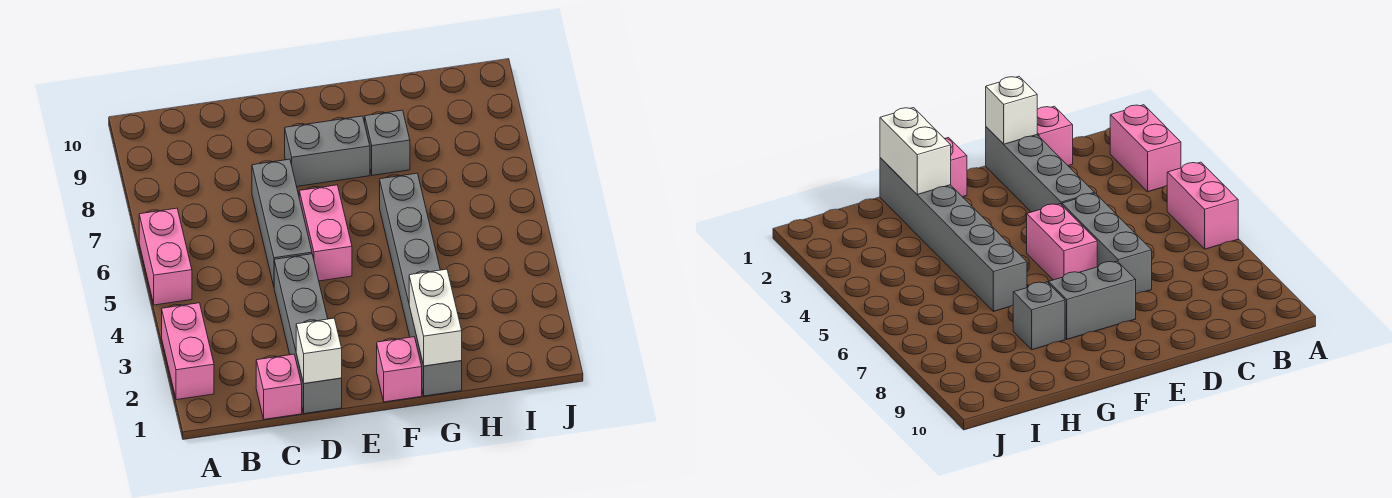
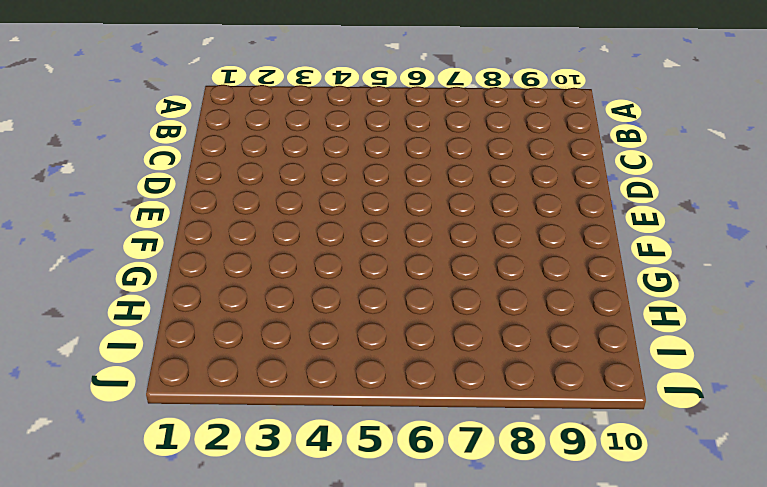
none -> pink brick A2:A3 level 1
none -> pink brick A5:A6 level 1
none -> pink brick C1 level 1

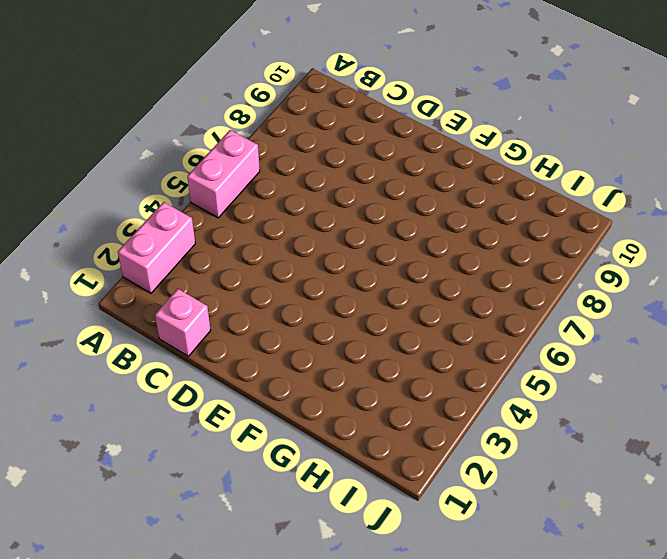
none -> grey brick D1:D4 level 1
none -> grey brick D5:D7 level 1
none -> pink brick E5:E6 level 1

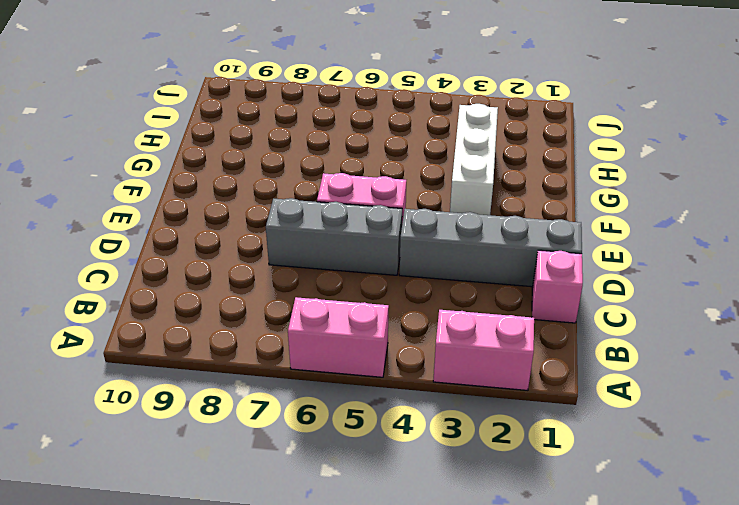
white brick F3:H3 level 1 -> grey brick G1:G6 level 1
none -> grey brick E8:F8 level 1
none -> pink brick F1 level 1
none -> grey brick G8 level 1

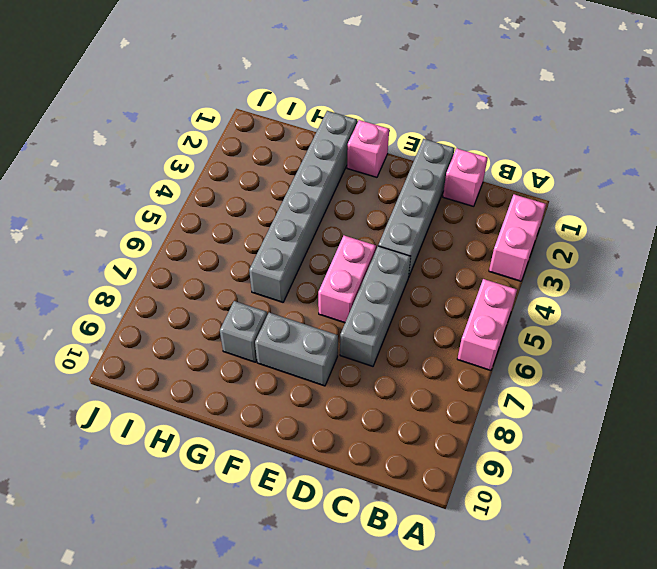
none -> white brick D1 level 2
none -> white brick G1:G2 level 2

